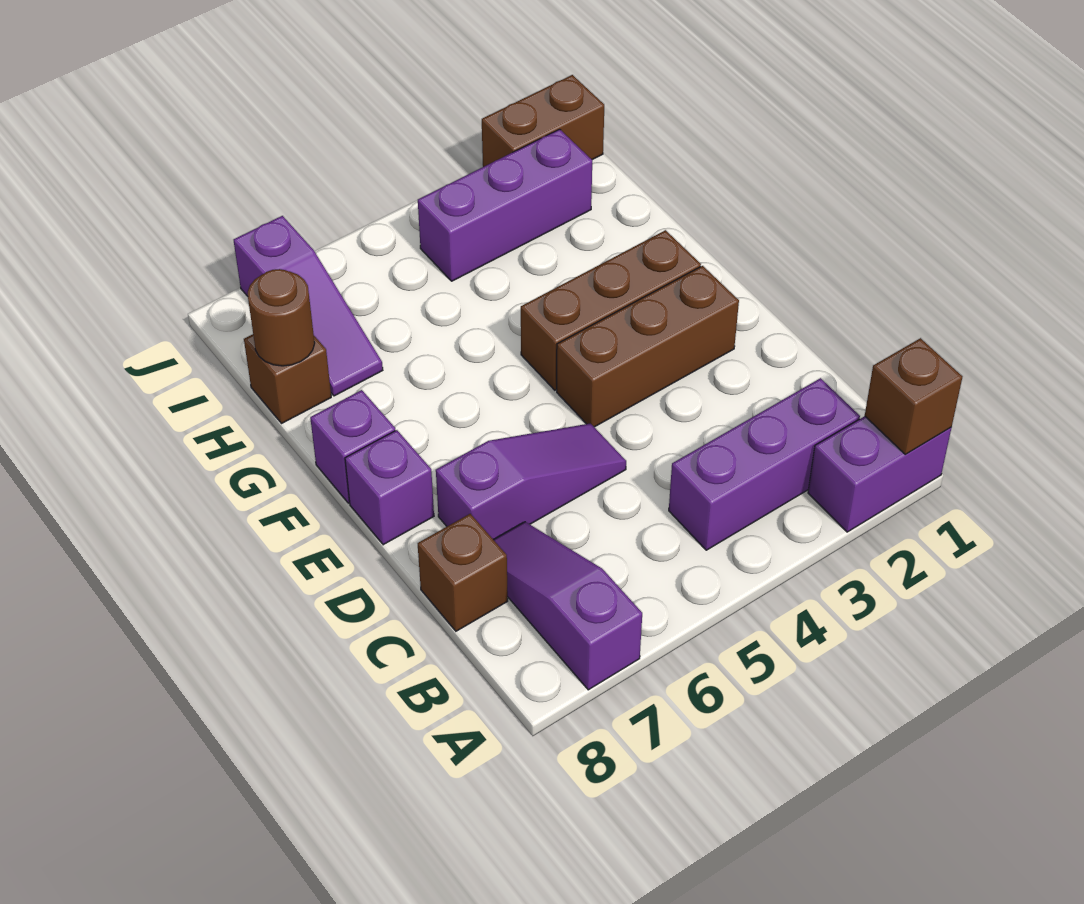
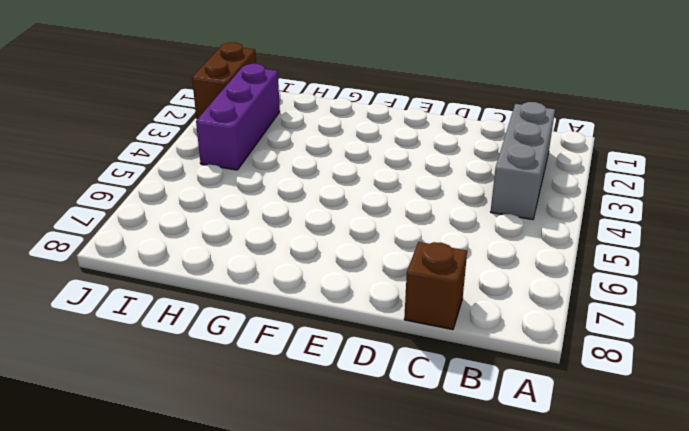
grey brick B2:B4 level 1 -> purple brick B2:B4 level 1
none -> purple brick A1:A2 level 1
none -> purple slope A7:C7 level 1 top A
none -> purple slope D5:D7 level 1 top 7

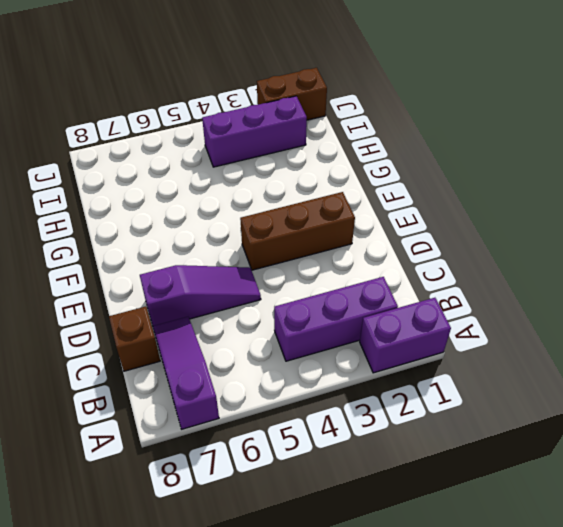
none -> purple brick E8 level 1
none -> brown brick F2:F4 level 1
none -> purple brick F8 level 1

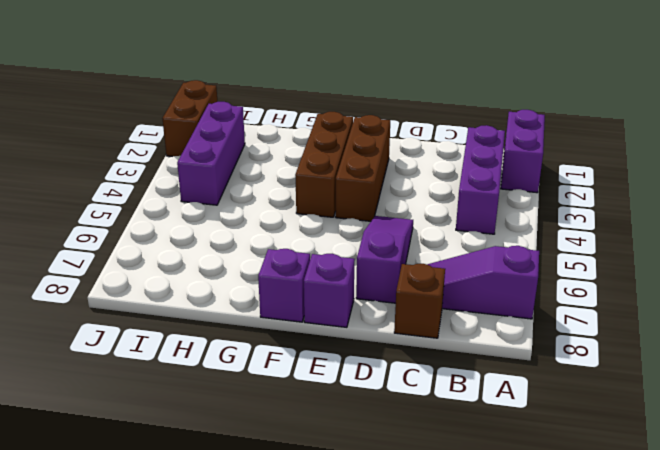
none -> purple slope H7:J7 level 1 top J
none -> brown brick H8 level 1
none -> brown brick A1 level 2

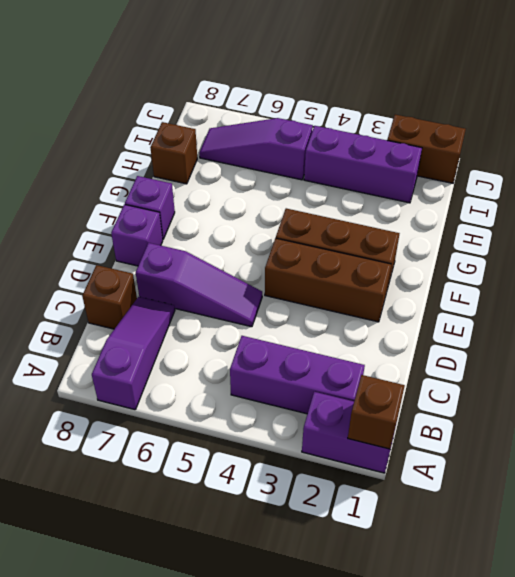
purple slope I5:I7 level 1 top 5 -> purple slope H7:J7 level 1 top J
none -> brown round brick H8 level 2

